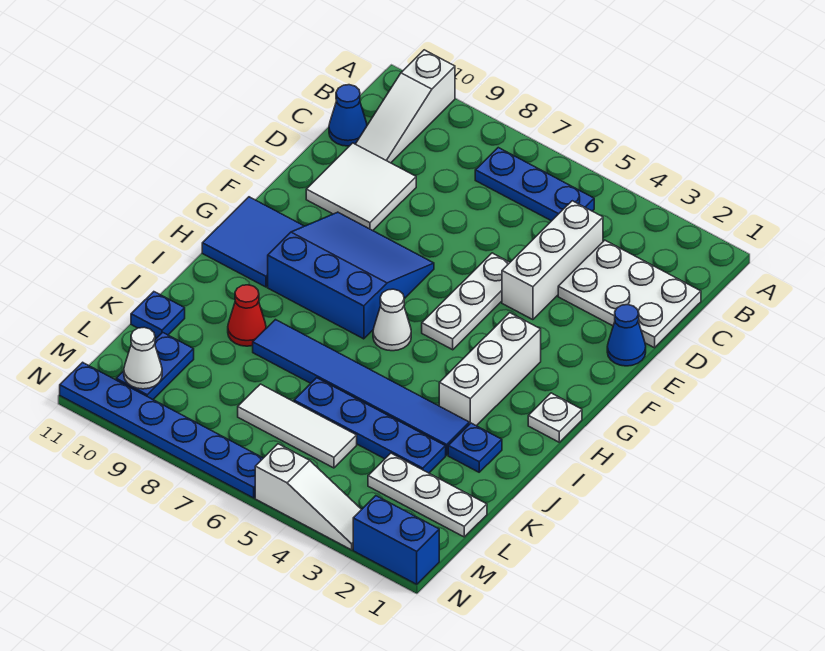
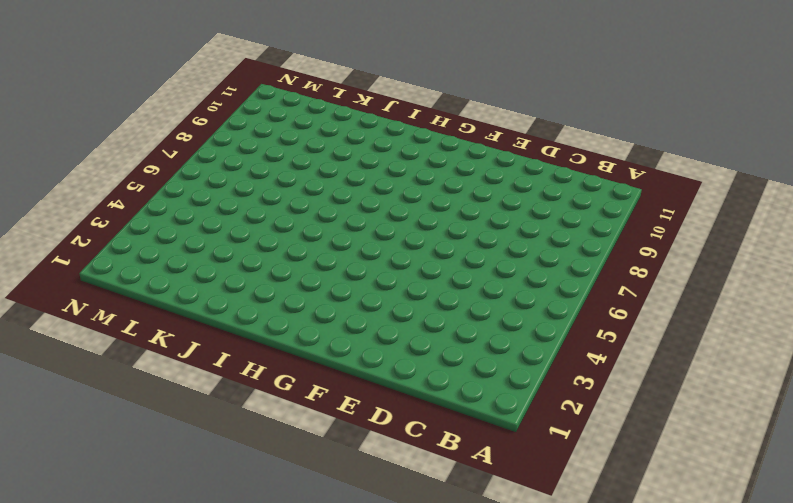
none -> white slope A10:C10 level 1 top A
none -> blue plate B5:B7 level 1
none -> white plate C1:D3 level 1

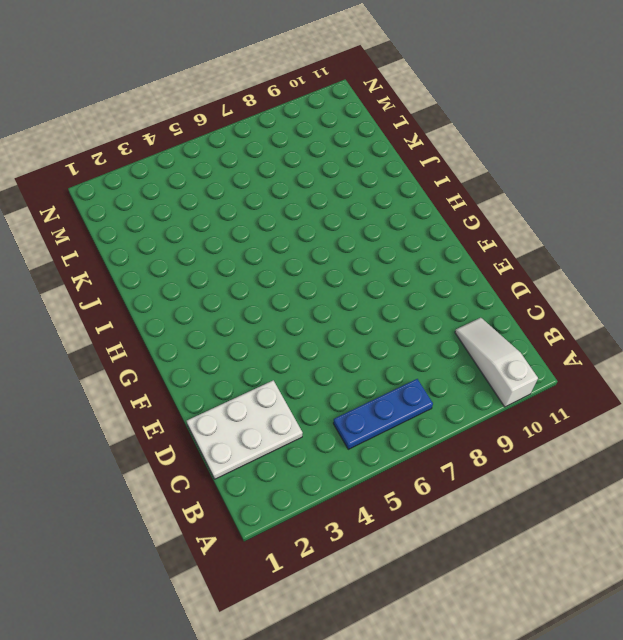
none -> white brick C4:E4 level 1
none -> blue cone C11 level 1
none -> white tile D9:E10 level 1

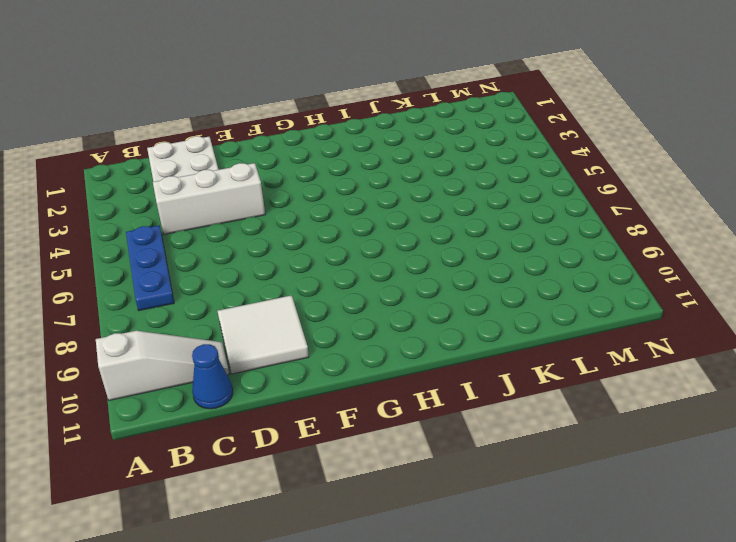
none -> blue cone E1 level 1
none -> white plate E5:G5 level 1
none -> blue slope F7:H9 level 1 top H

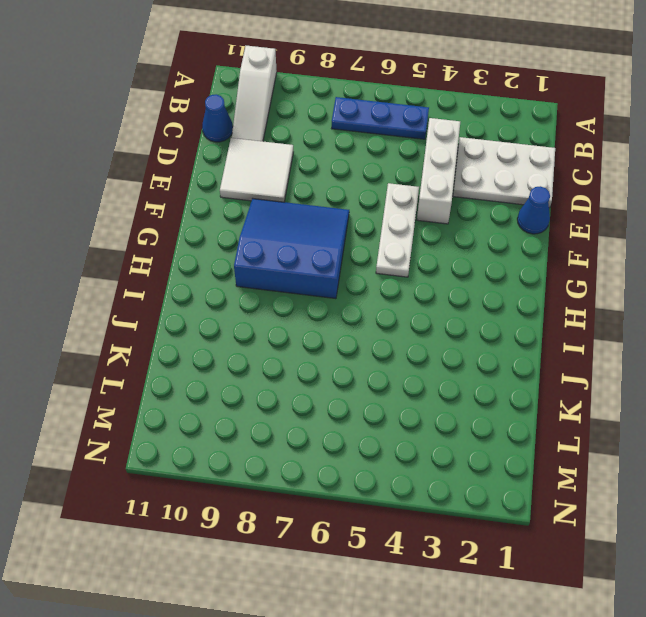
none -> white brick G3:I3 level 1
none -> blue tile G10:H11 level 1
none -> white plate H1 level 1

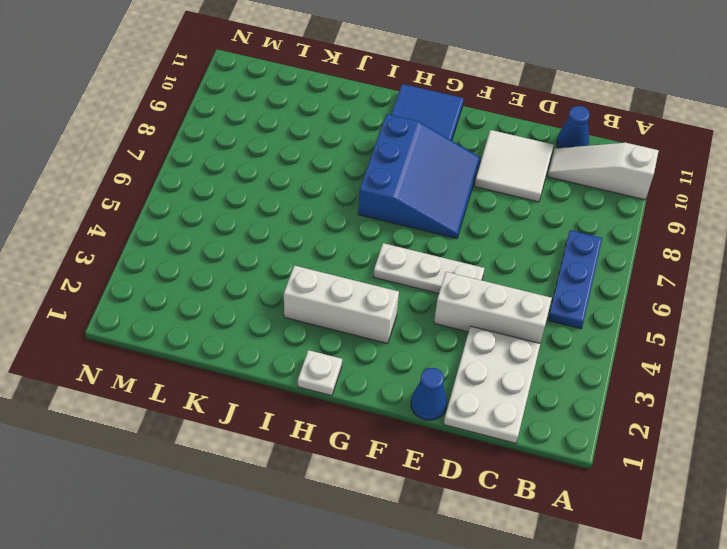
none -> white cone H6 level 1
none -> blue plate J2 level 1
none -> blue tile J3:J8 level 1

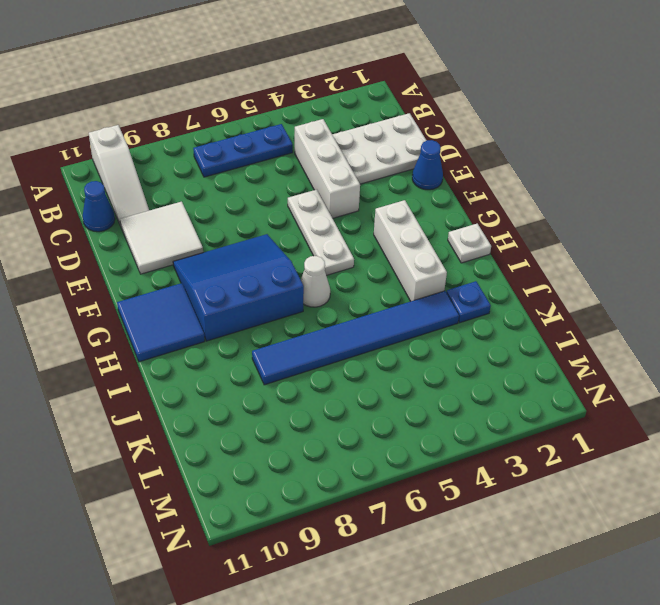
none -> red cone J9 level 1
none -> blue plate K3:K6 level 1
none -> blue plate K11 level 1

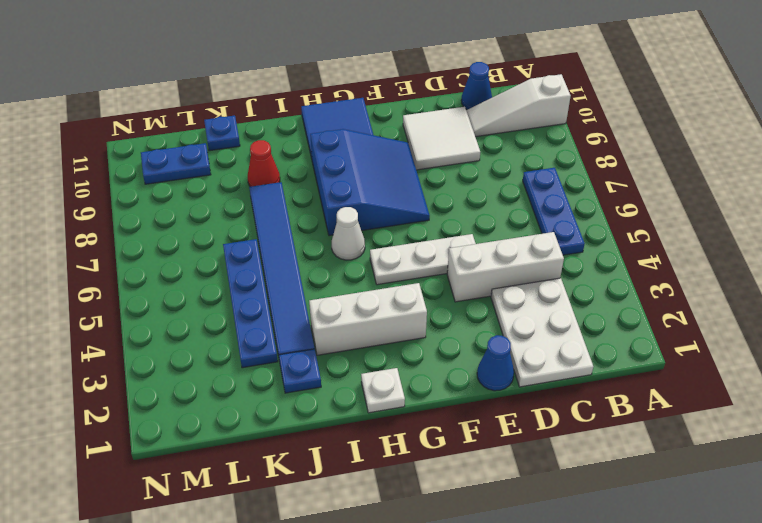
none -> white plate L1:L3 level 1
none -> white tile L5:L7 level 1
none -> blue brick N1:N2 level 1

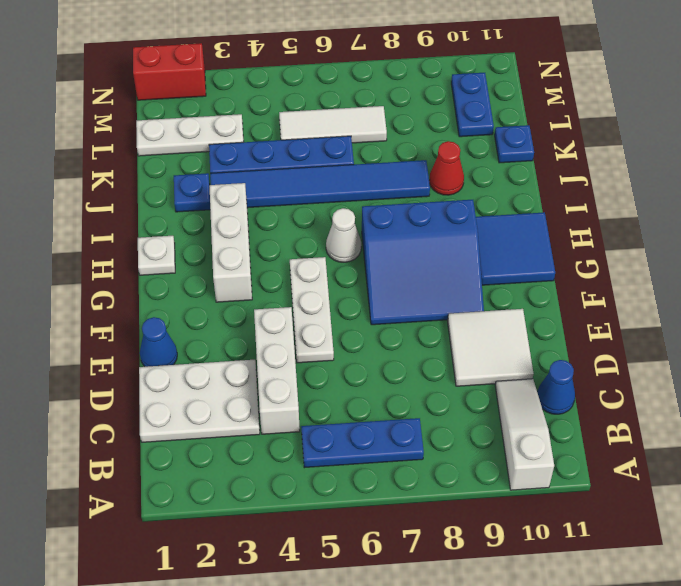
red brick N1:N2 level 1 -> blue brick N1:N2 level 1
none -> white slope N3:N5 level 1 top 5
none -> blue plate N6:N11 level 1
none -> white cone M10 level 2

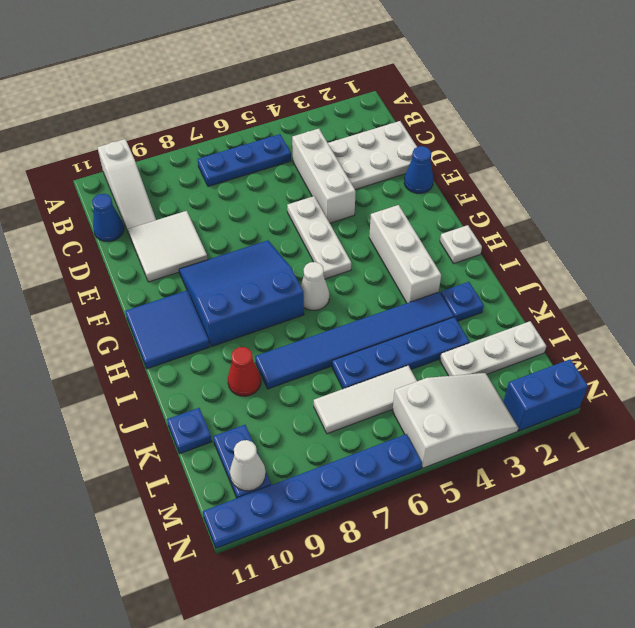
white slope M3:N5 level 1 top 5 -> white slope N3:N5 level 1 top 5

